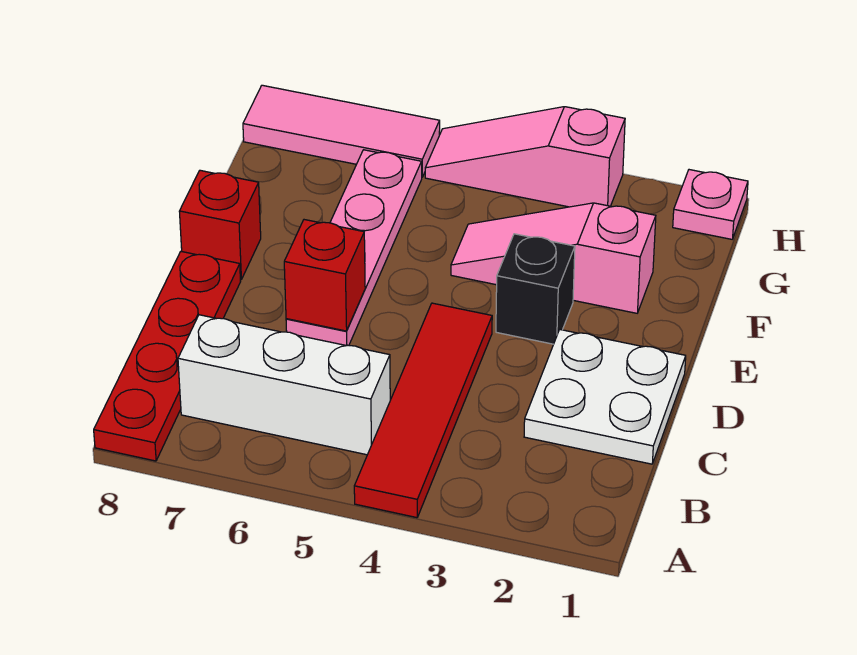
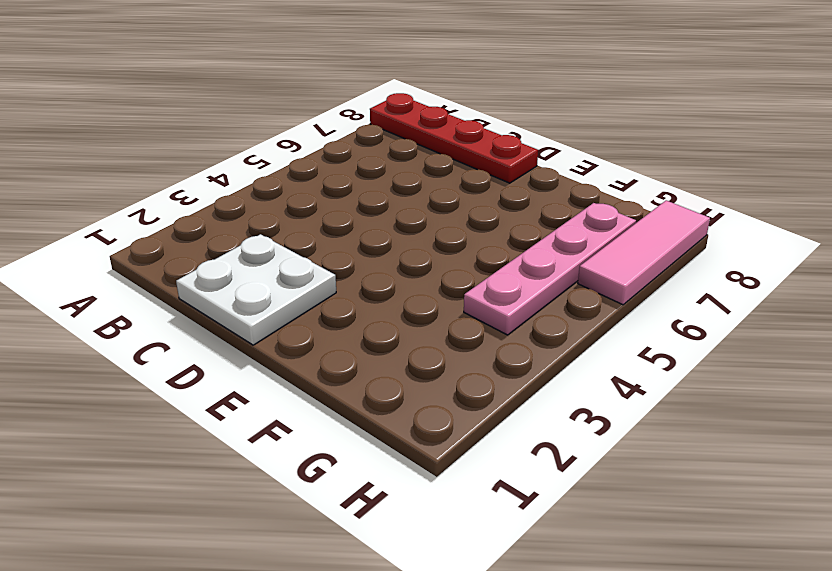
pink plate G4:G7 level 1 -> pink plate D6:G6 level 1
none -> red tile A4:D4 level 1
none -> white brick B5:B7 level 1
none -> black brick E3 level 1

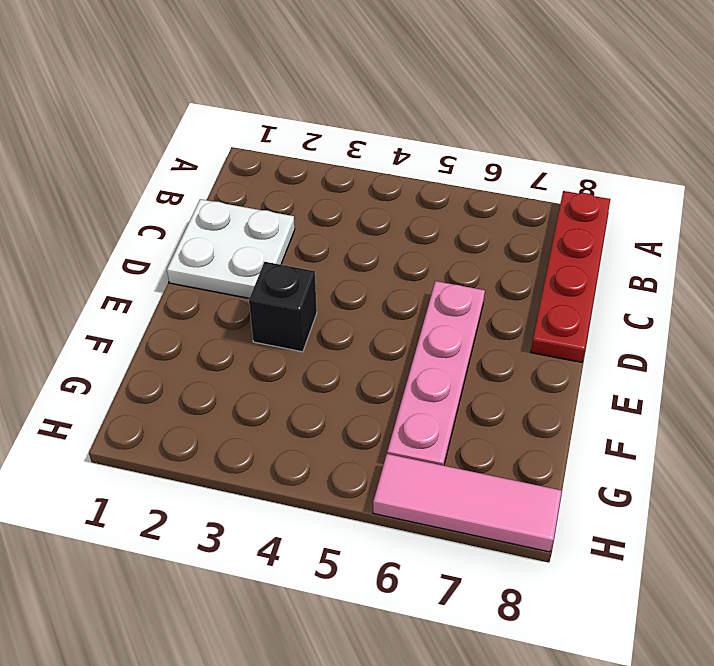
none -> red tile A4:D4 level 1
none -> white brick B5:B7 level 1
none -> red brick E8 level 1

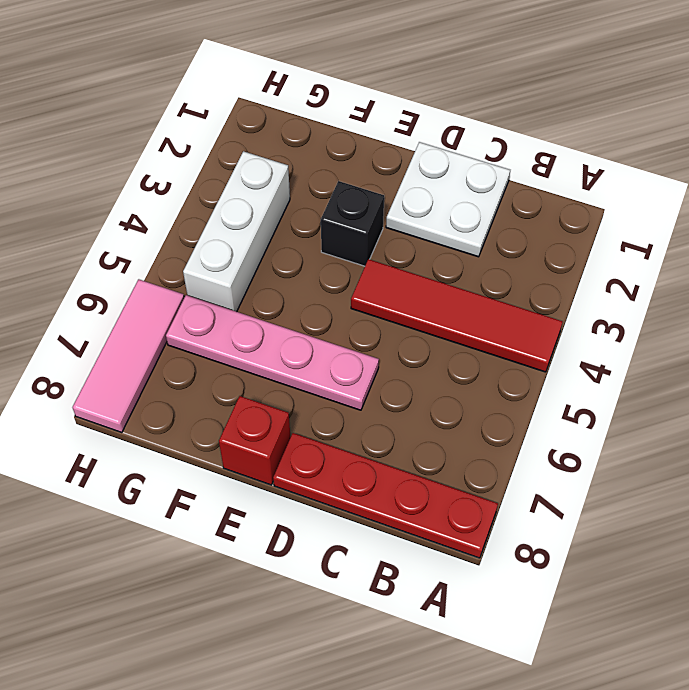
white brick G3:G5 level 1 -> white brick B5:B7 level 1
none -> pink slope F2:F4 level 1 top 2
none -> pink plate H1 level 1
none -> pink slope H3:H5 level 1 top 3

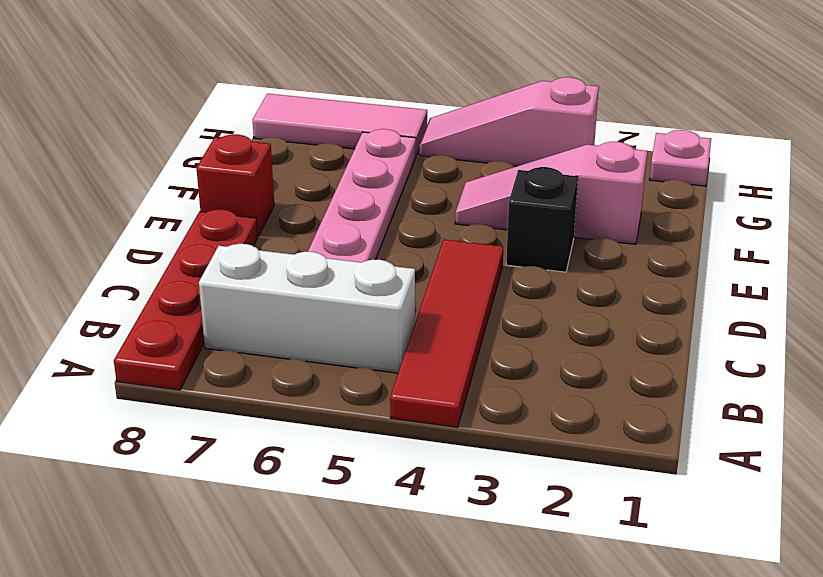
none -> white plate C1:D2 level 1
none -> red brick D6 level 2

